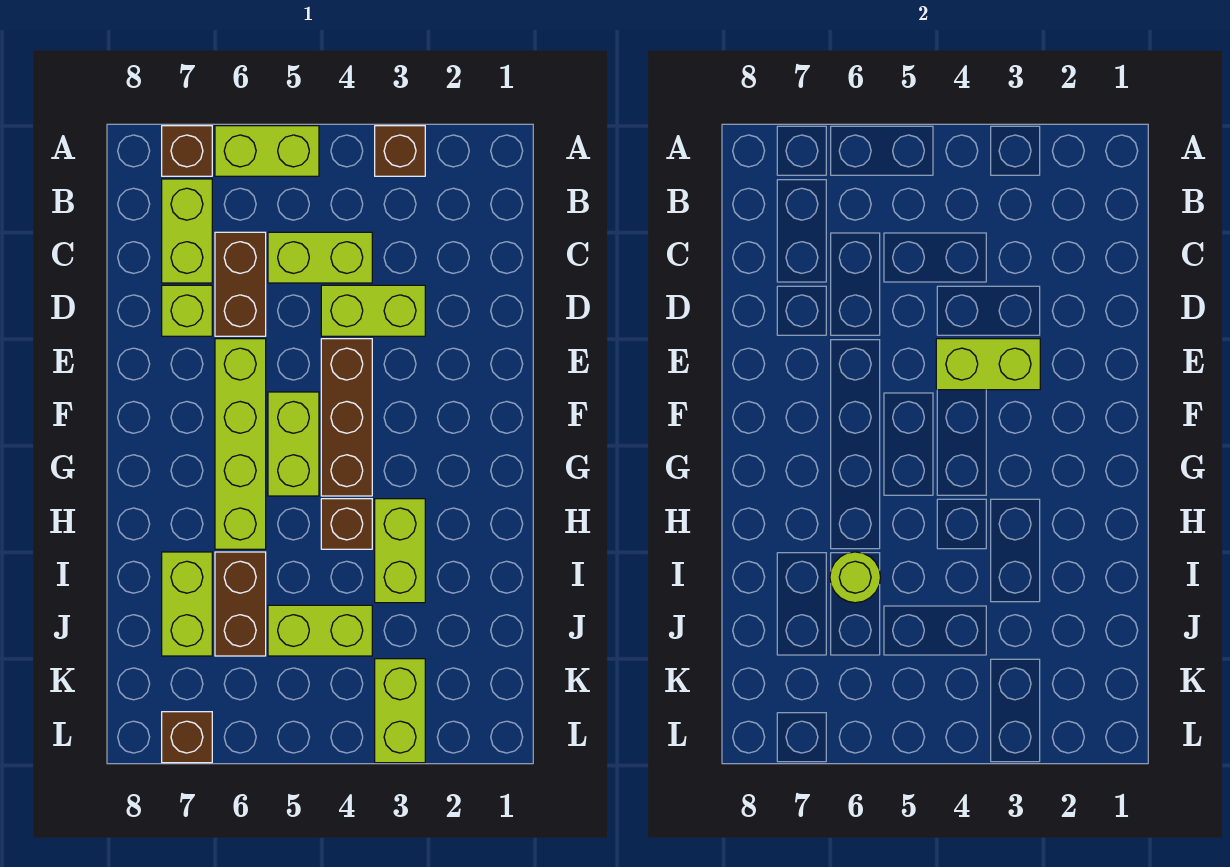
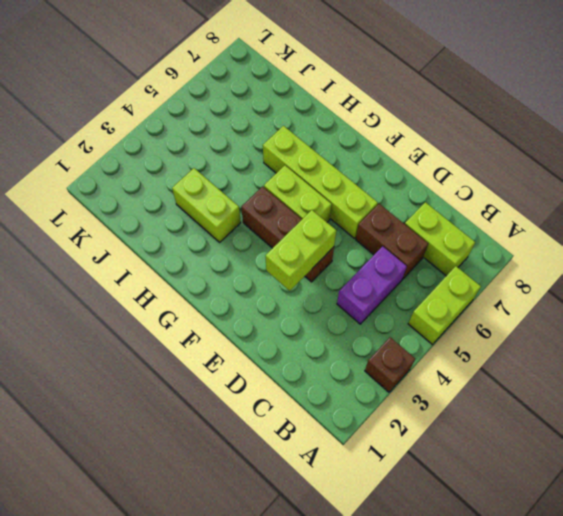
purple brick C4:C5 level 1 -> lime brick C4:C5 level 1
none -> brown brick A7 level 1
none -> lime brick D3:D4 level 1
none -> lime brick D7 level 1

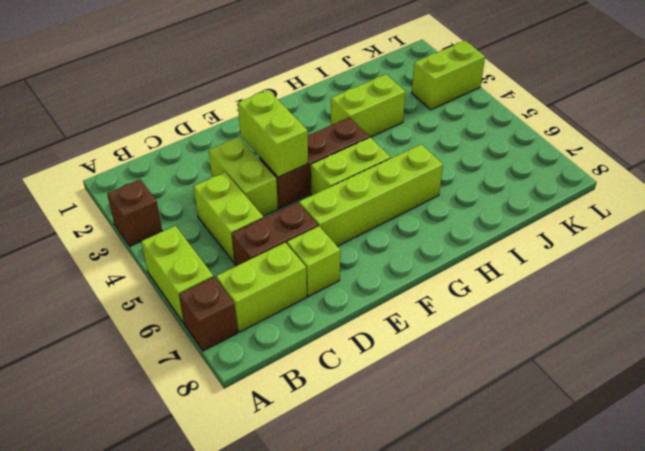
none -> brown brick H4 level 1
none -> brown brick I6:J6 level 1
none -> lime brick I7:J7 level 1

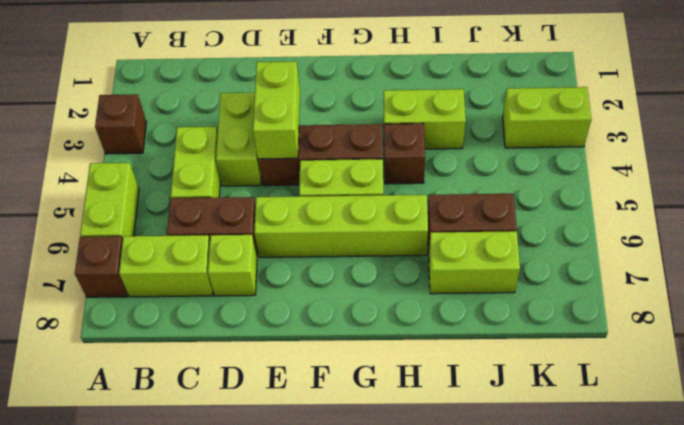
none -> lime brick J4:J5 level 1
none -> brown brick L7 level 1
none -> lime round brick I6 level 2

